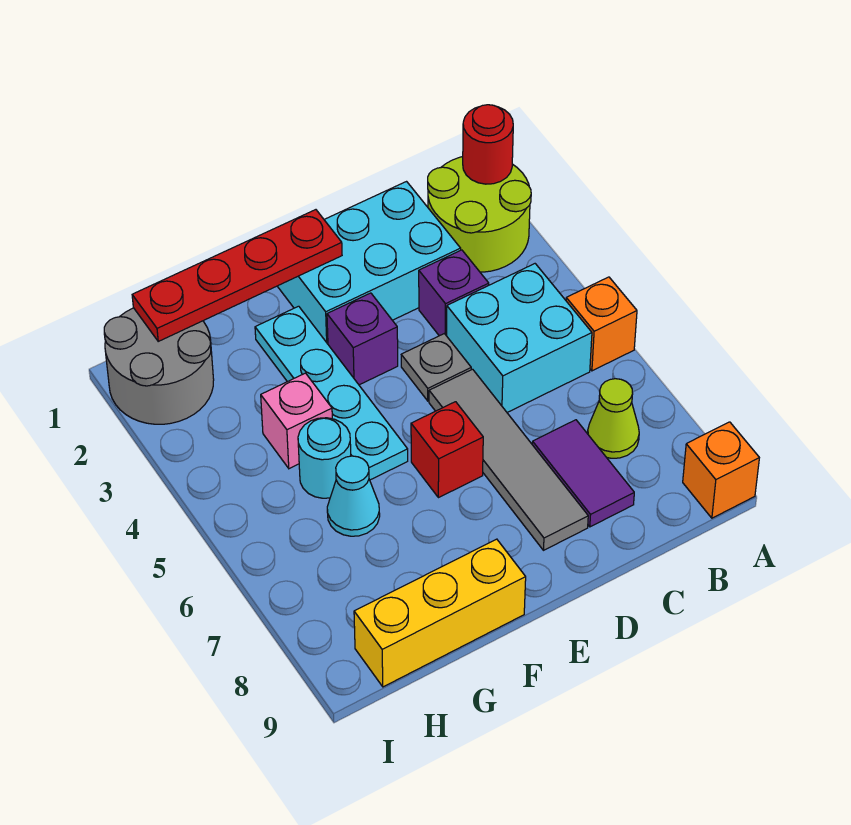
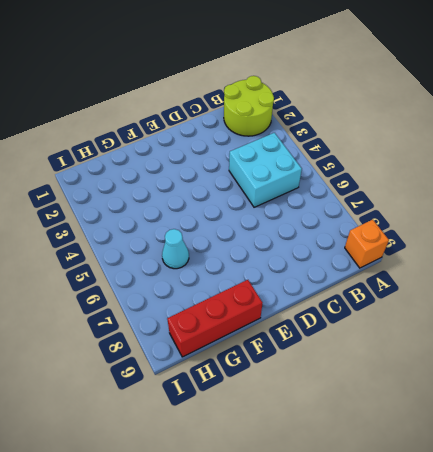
red brick F9:H9 level 1 -> yellow brick F9:H9 level 1
none -> orange brick A5 level 1
none -> lime cone B7 level 1
none -> cyan brick C1:E2 level 1

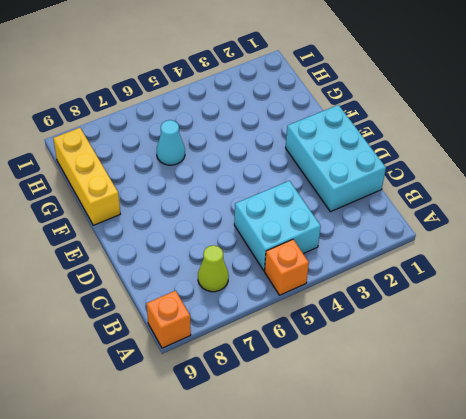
none -> lime round brick A1:B2 level 1
none -> purple brick C3 level 1
none -> purple tile C7:C8 level 1

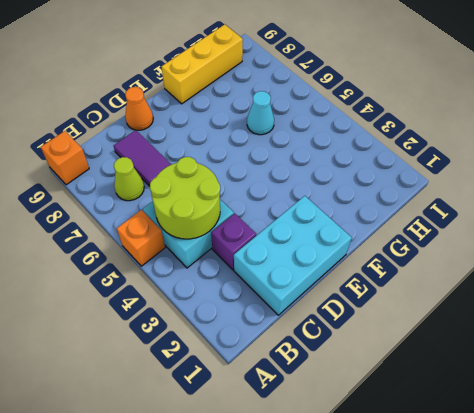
lime round brick B4:C5 level 2 -> lime round brick A1:B2 level 1
orange cone D9 level 1 -> none
none -> grey plate D4 level 1
none -> grey tile D5:D8 level 1
none -> purple brick E3 level 1

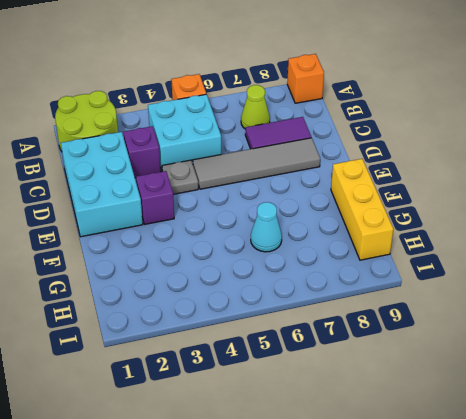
none -> red brick E6 level 1
none -> cyan plate F2:F5 level 1
none -> pink brick G4 level 1

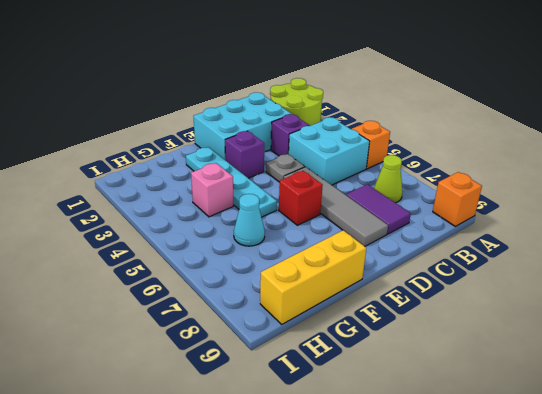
none -> cyan round brick G5 level 1
none -> grey round brick H1:I2 level 1
none -> red round brick A1 level 2

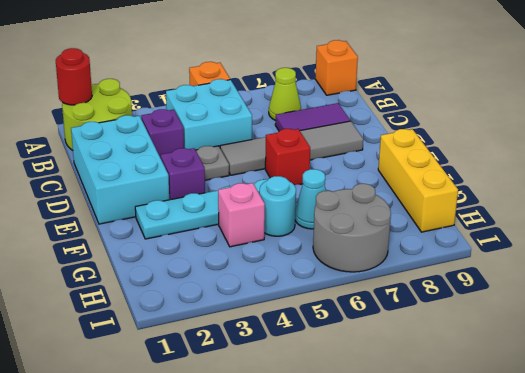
grey round brick H6:I7 level 1 -> grey round brick H1:I2 level 1
none -> red plate E1:H1 level 2

